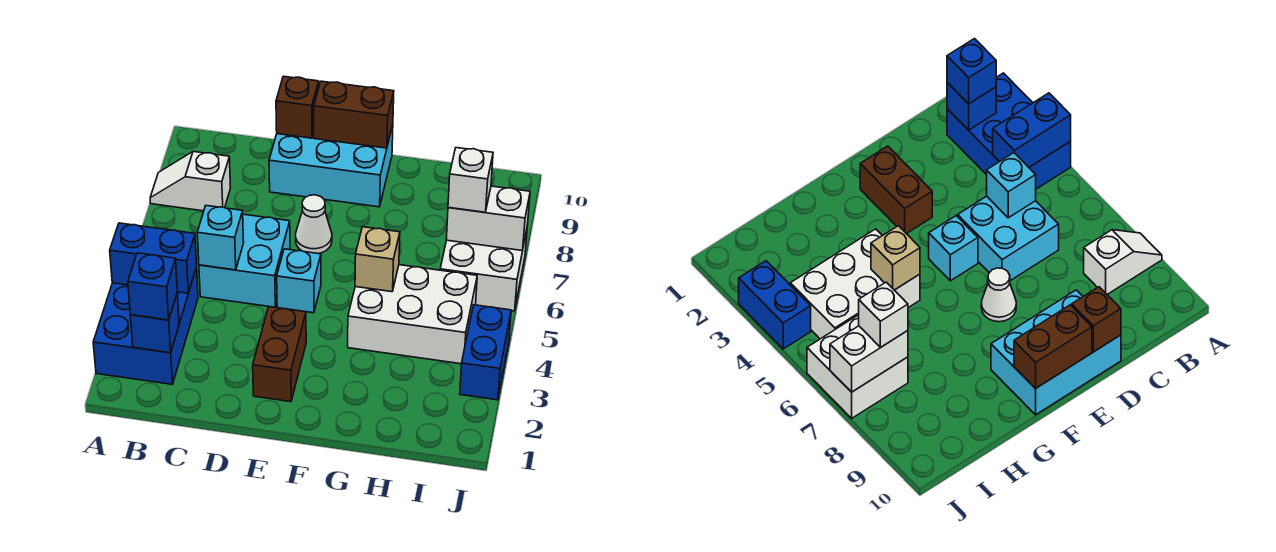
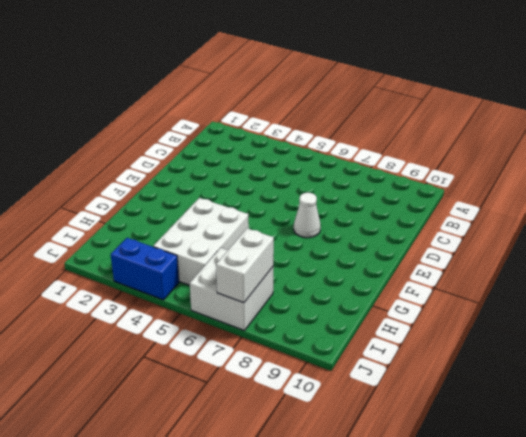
none -> blue brick A2:B4 level 1
none -> white slope A8:B8 level 1 top B
none -> cyan brick C5:D6 level 1

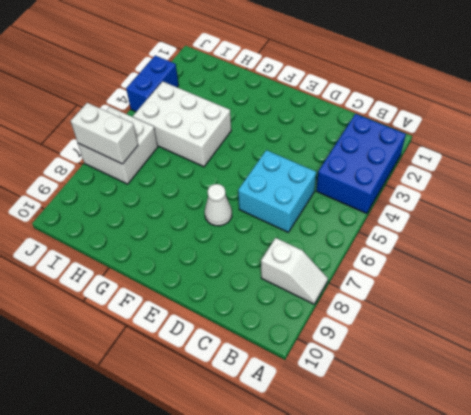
none -> cyan brick D9:F10 level 1
none -> brown brick E2:E3 level 1
none -> cyan brick E5 level 1

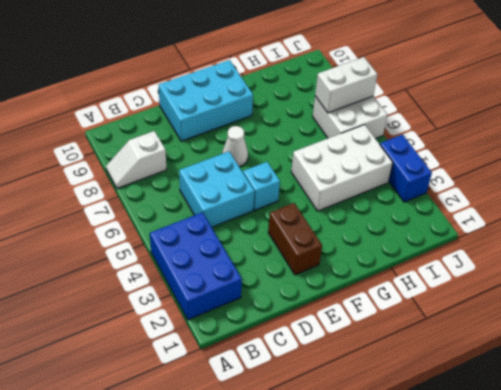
none -> blue brick A4:B4 level 2
none -> blue brick B2 level 2
none -> cyan brick C5 level 2

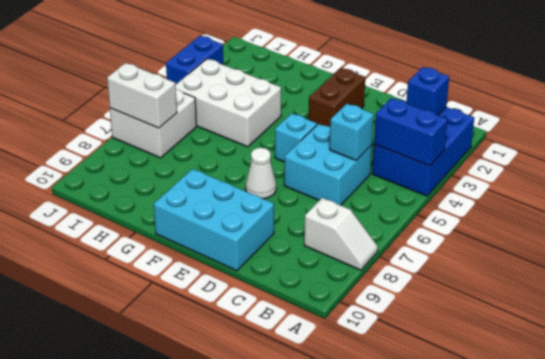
none -> brown brick D10 level 2
none -> brown brick E10:F10 level 2
none -> tan brick G5 level 2

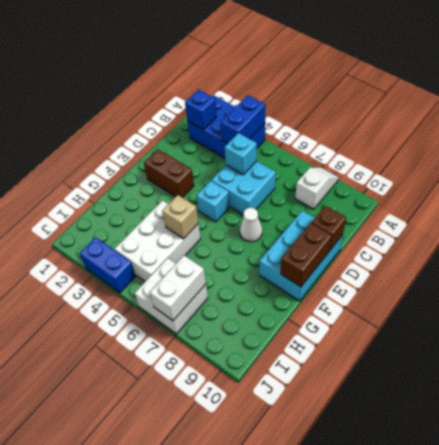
none -> blue brick B2 level 3
none -> white brick I7 level 3

